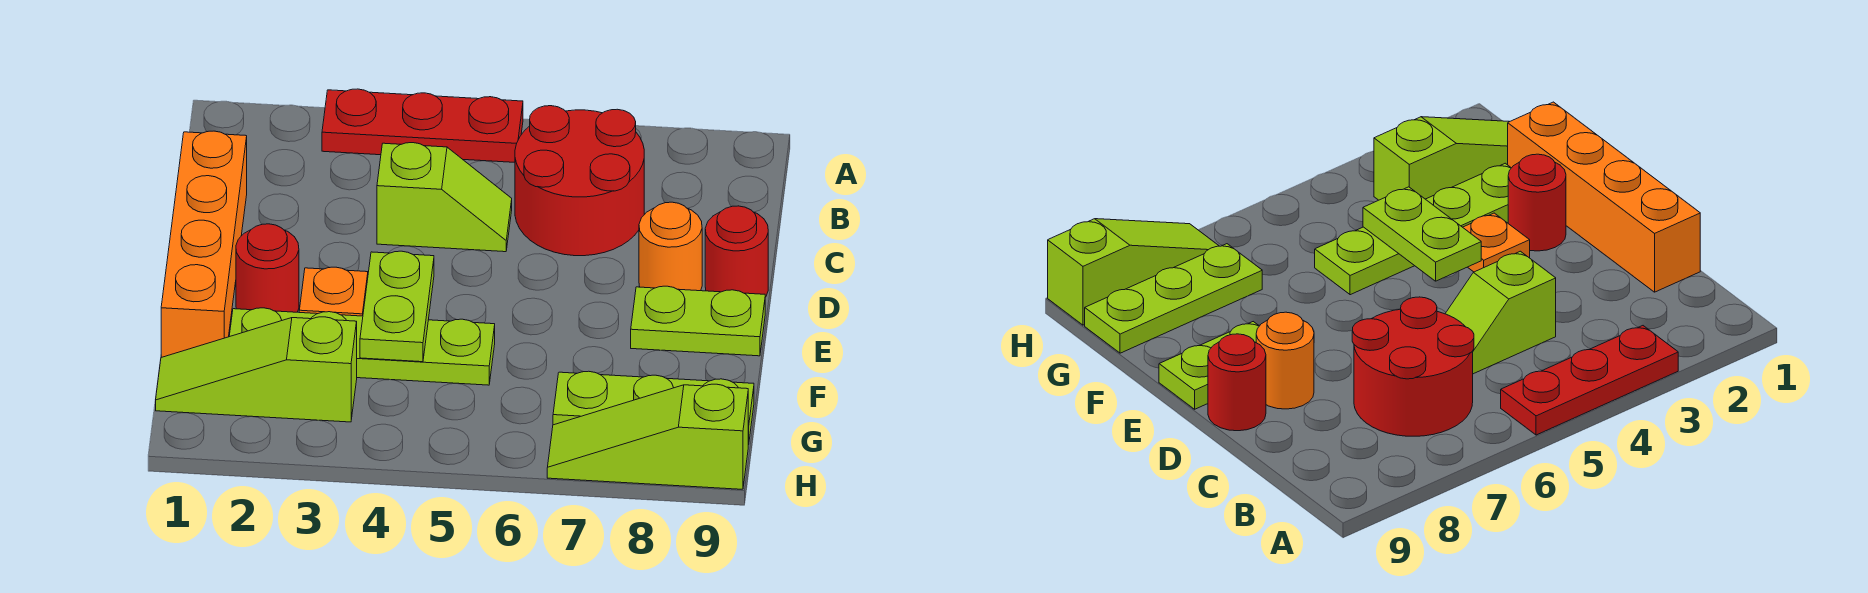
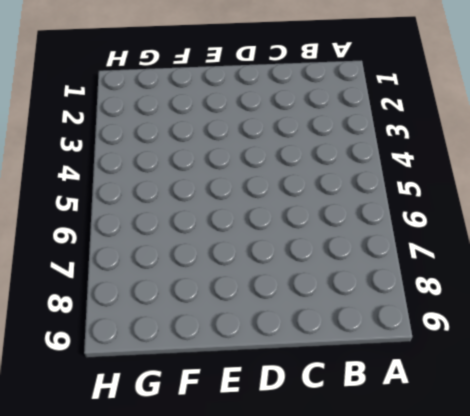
none -> red plate A3:A5 level 1
none -> red round brick B6:C7 level 1
none -> orange brick C1:F1 level 1

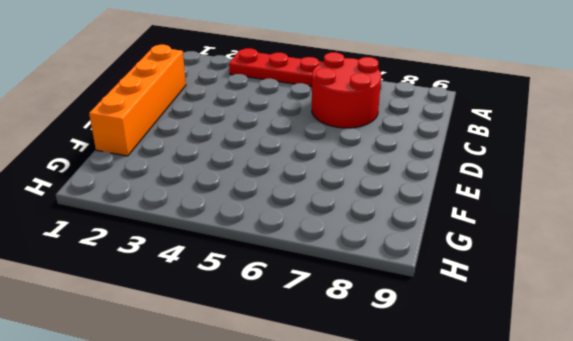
none -> lime slope C4:C5 level 1 top 4
none -> orange round brick D8 level 1
none -> red round brick D9 level 1

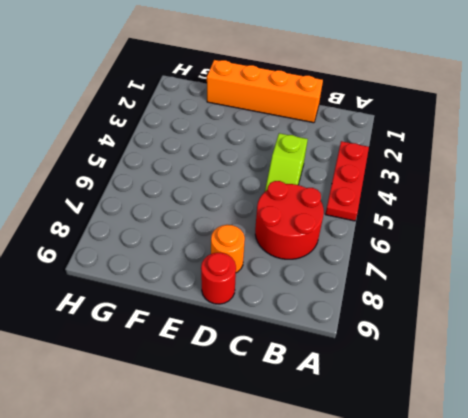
none -> red round brick E2 level 1
none -> orange plate E3 level 1
none -> lime plate E8:E9 level 1

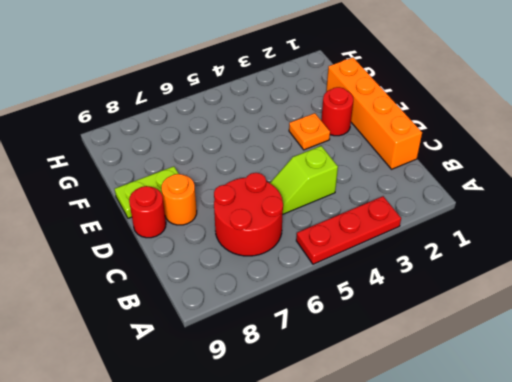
none -> lime plate F2:F5 level 1
none -> lime slope G1:G3 level 1 top 3
none -> lime plate G7:G9 level 1

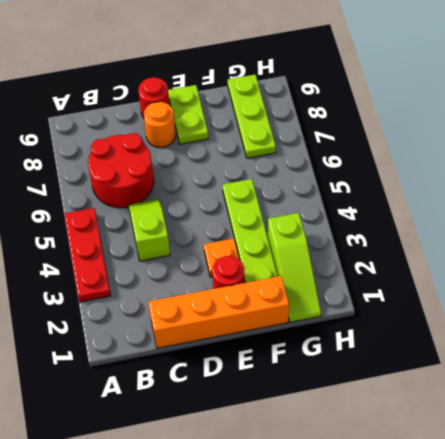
none -> lime slope H7:H9 level 1 top 9
none -> lime plate E4:F4 level 2

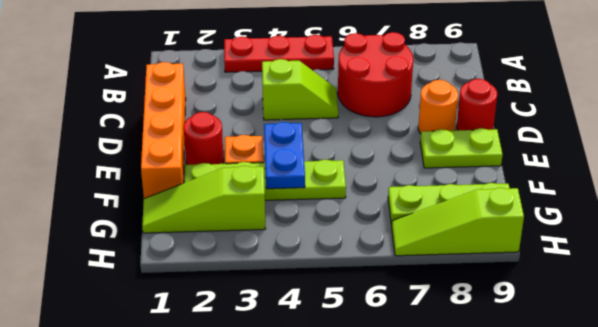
blue plate E4:F4 level 2 -> lime plate E4:F4 level 2

